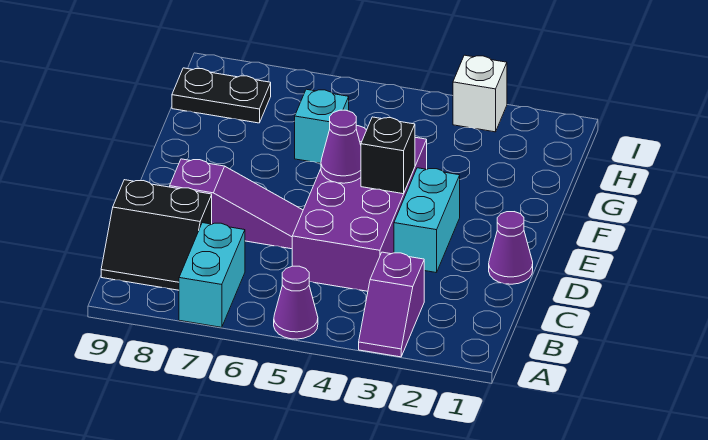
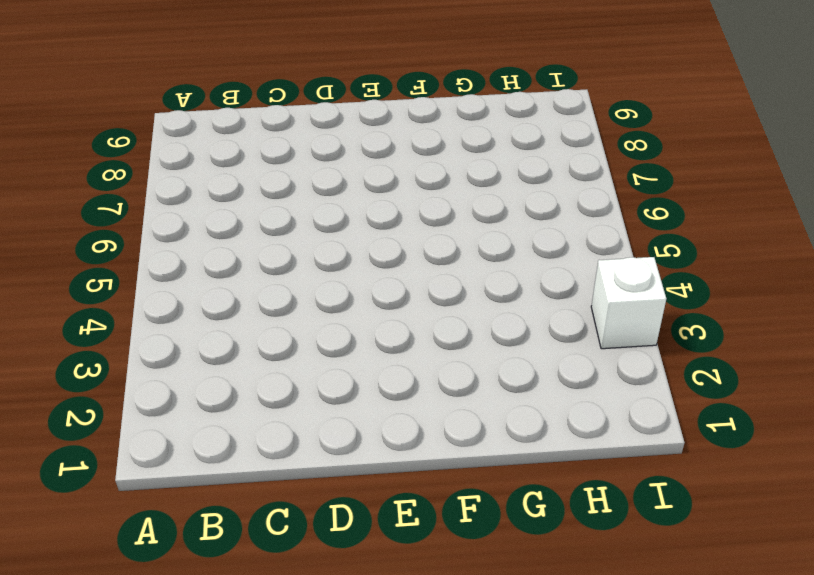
none -> purple slope A3:B3 level 1 top B
none -> purple cone A5 level 1
none -> cyan brick A7:B7 level 1

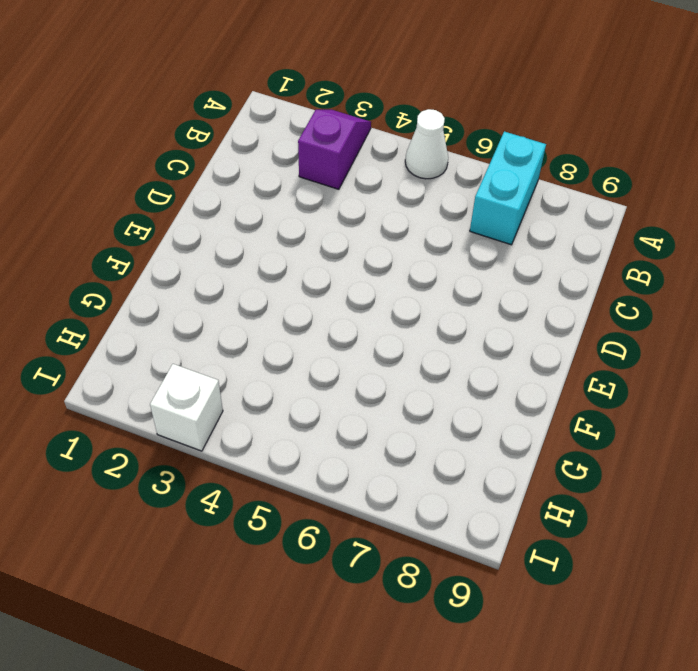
white cone A5 level 1 -> purple cone A5 level 1
none -> black slope B8:C9 level 1 top C
none -> purple brick C4:F5 level 1
none -> purple cone D1 level 1

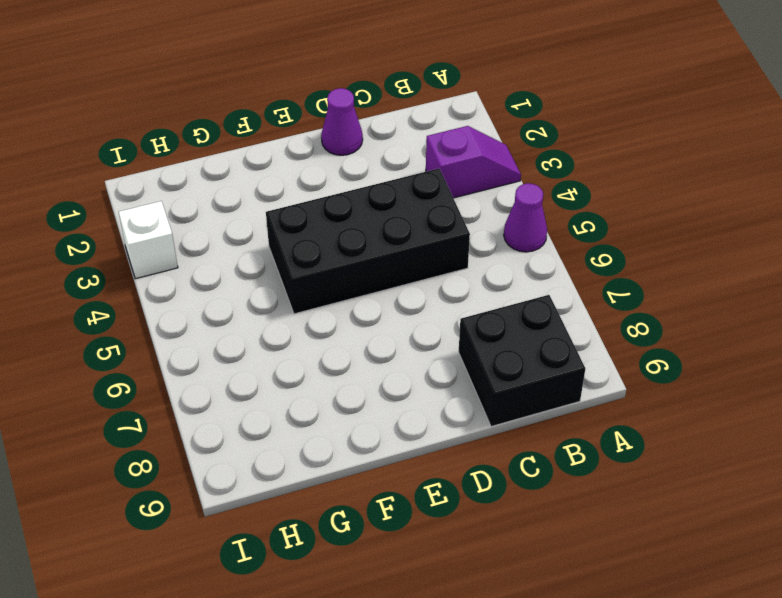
black brick B8:C9 level 1 -> black slope B8:C9 level 1 top C
black brick C4:F5 level 1 -> purple brick C4:F5 level 1
none -> cyan brick A7:B7 level 1
none -> cyan brick D3:E3 level 1
none -> purple slope D6:D8 level 1 top 8

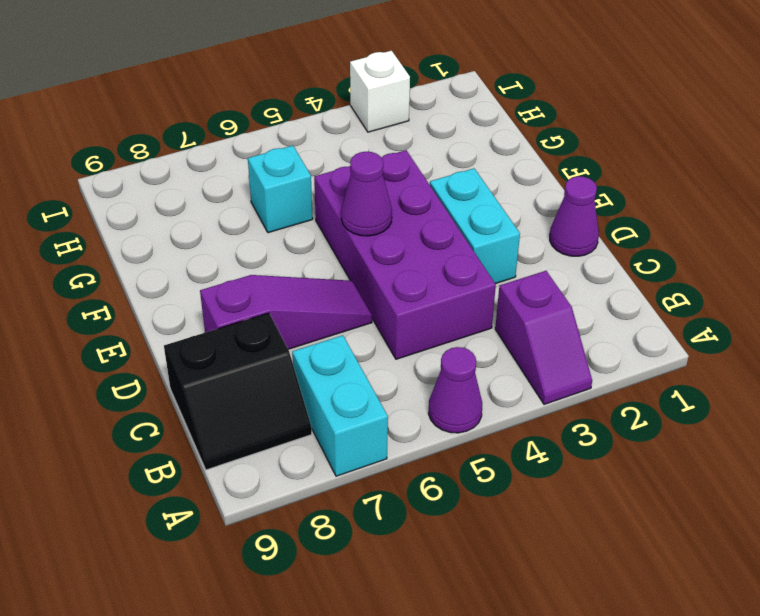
none -> black plate H8:H9 level 1
none -> black brick E4 level 2

